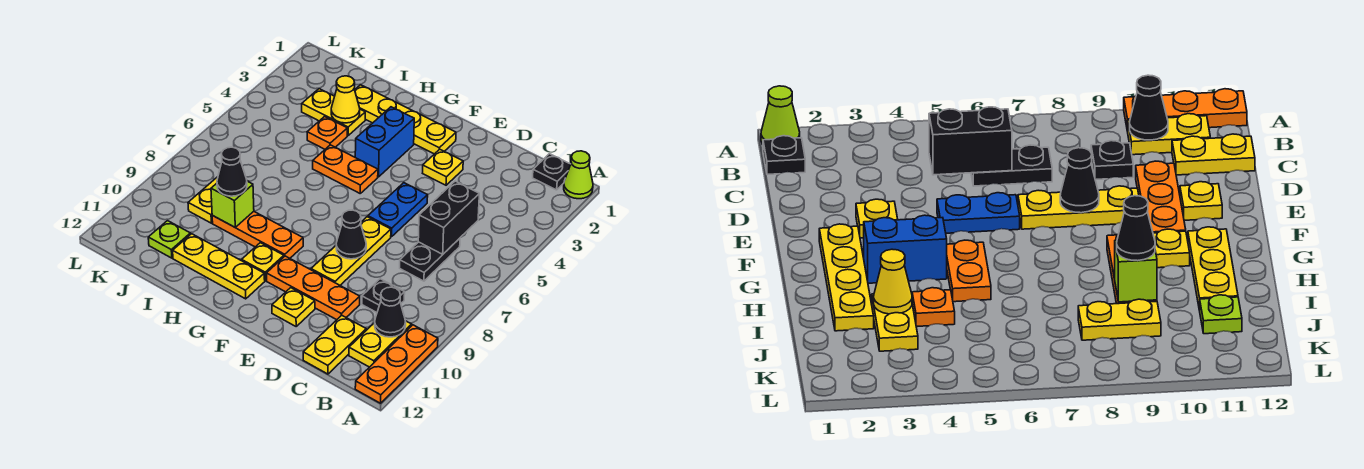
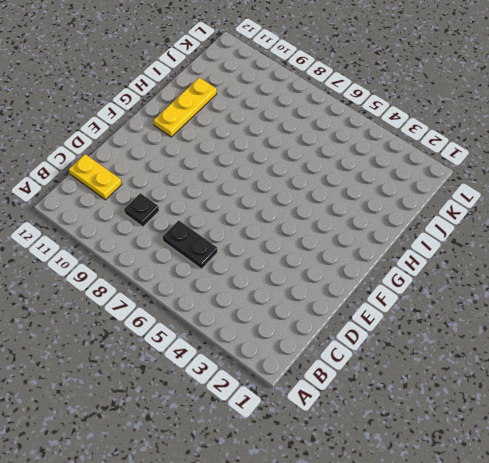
none -> lime cone A1 level 1
none -> orange plate A10:A12 level 1
none -> black plate B1 level 1

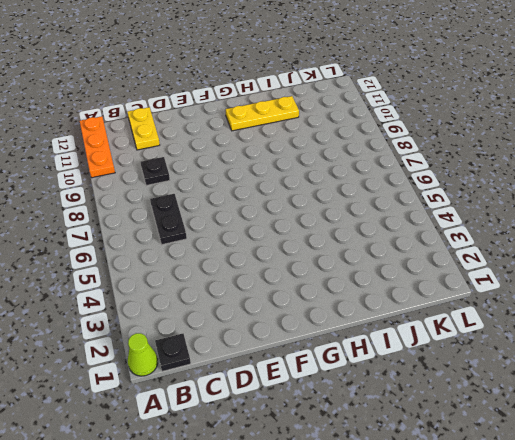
none -> yellow plate B10:B11 level 1
none -> orange plate D10:F10 level 1
none -> yellow plate E3 level 1

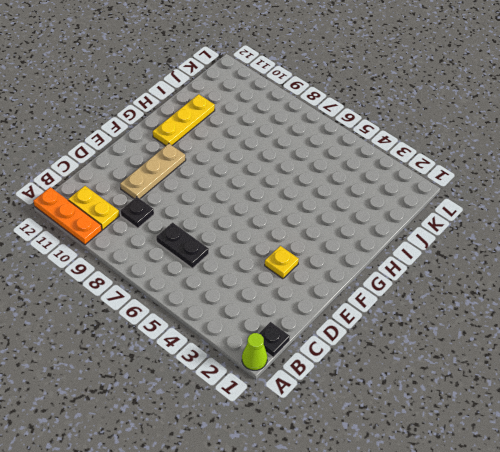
tan plate D10:F10 level 1 -> orange plate D10:F10 level 1
none -> yellow plate C11:C12 level 1
none -> blue plate E5:E6 level 1
none -> yellow plate E7:E9 level 1

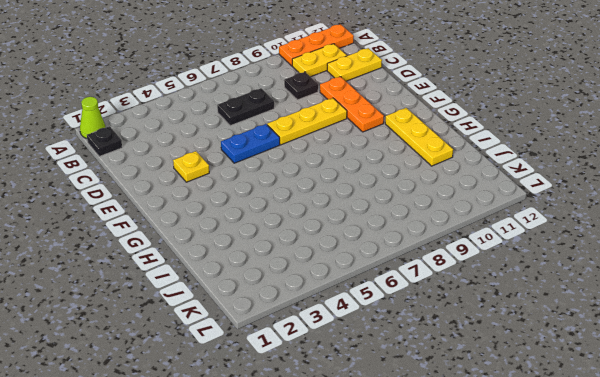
none -> yellow plate E11 level 1
none -> yellow plate F2:I2 level 1
none -> blue brick G3:G4 level 1

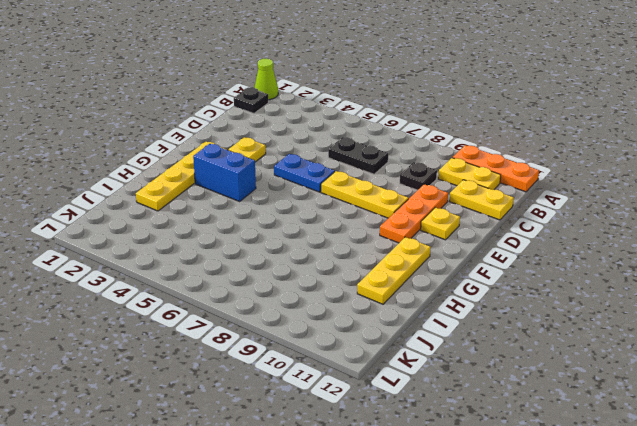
none -> orange plate G5:H5 level 1
none -> orange plate G9:I9 level 1
none -> yellow plate G10 level 1

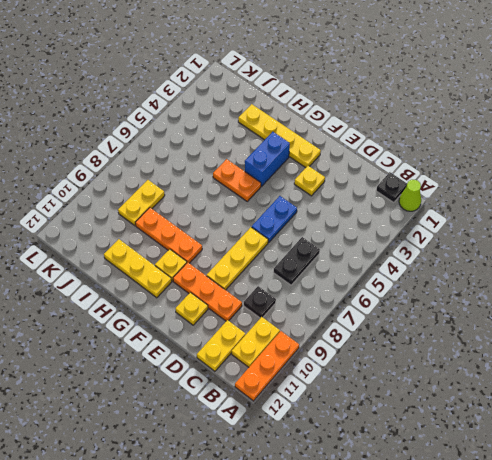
none -> yellow plate I3:J3 level 1
none -> orange plate I4 level 1
none -> lime plate J11 level 1

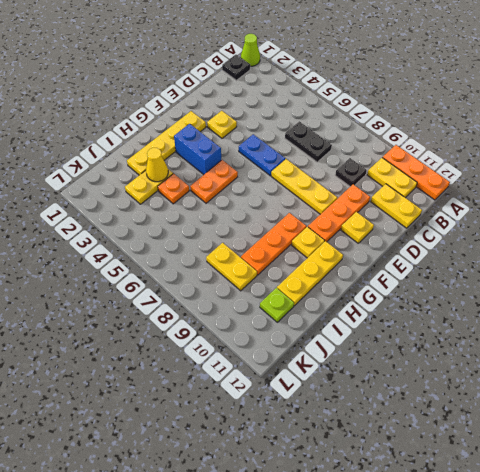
none -> black cone B10 level 2
none -> black brick C5:C6 level 2
none -> black cone E8 level 2

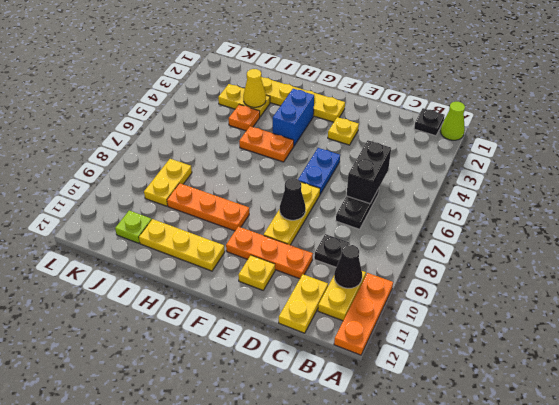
none -> yellow plate G10 level 1
none -> lime brick I9 level 2
none -> black cone I9 level 3

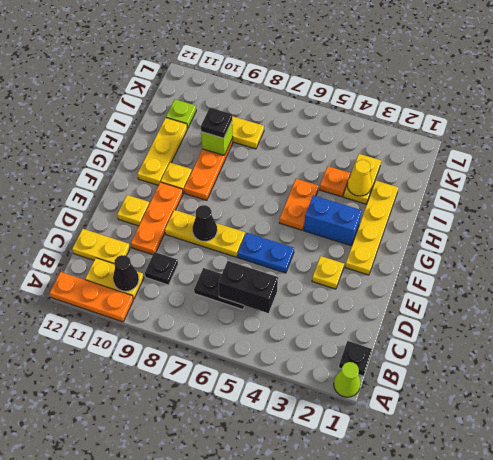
black plate I9 level 3 -> black cone I9 level 3

